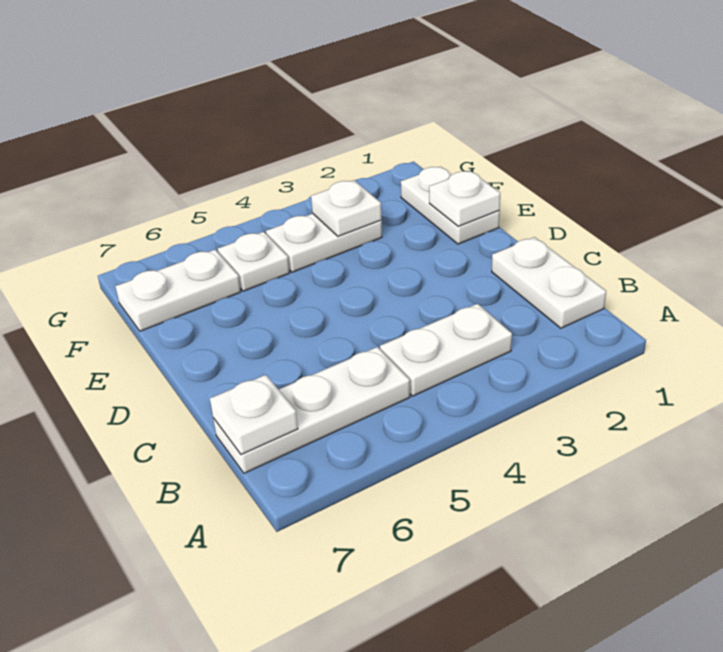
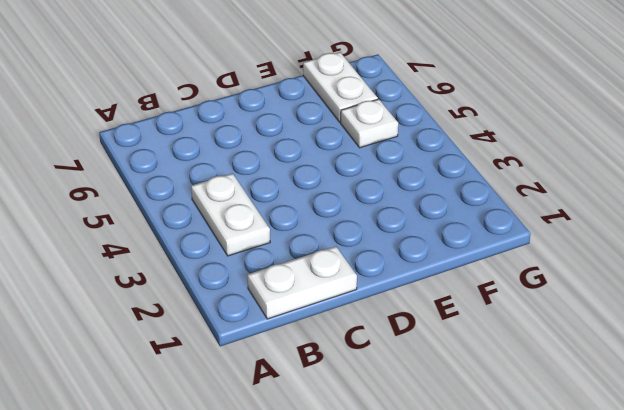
none -> white plate B5:B7 level 1
none -> white plate E1:F1 level 1

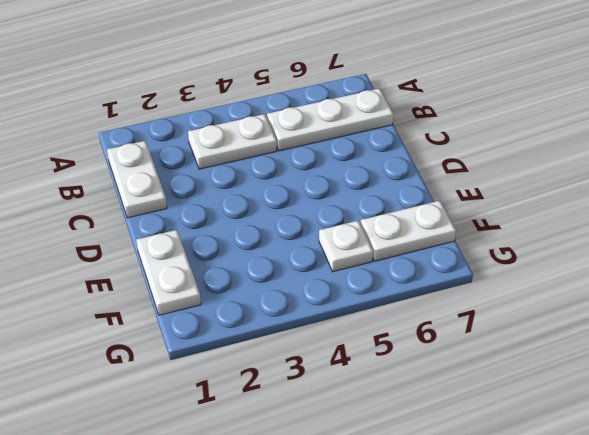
none -> white plate F3:F4 level 1
none -> white plate B7 level 2

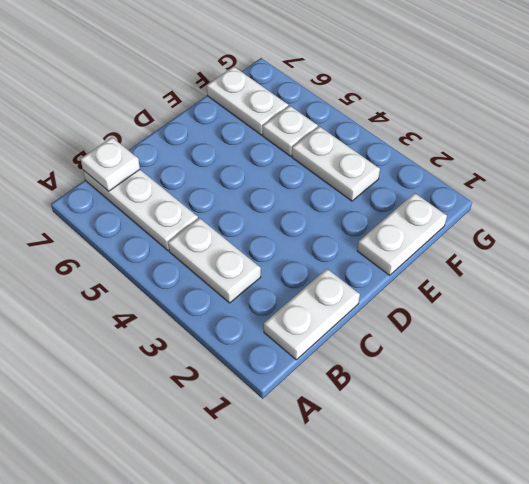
none -> white plate E1 level 2
none -> white plate F3 level 2

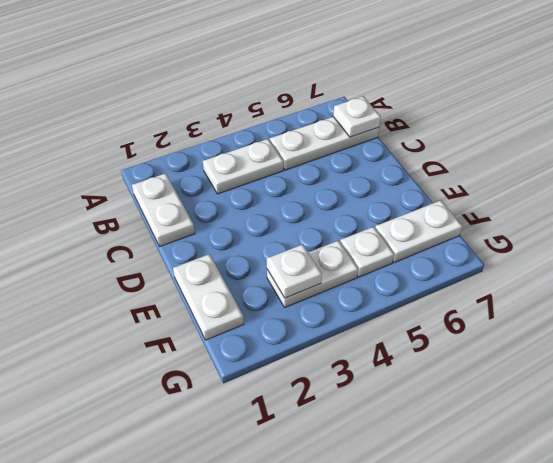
none -> white plate E1 level 2

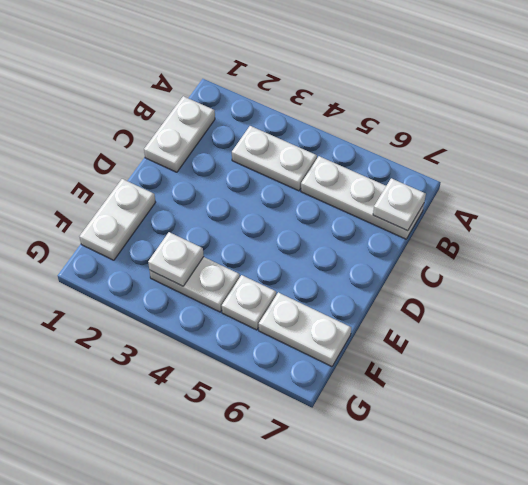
none -> white plate E1 level 2

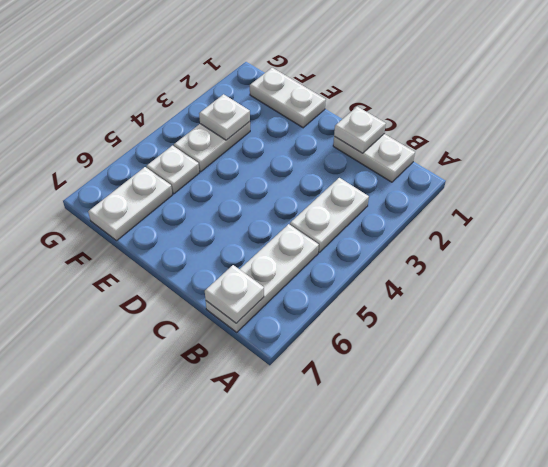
white plate C1 level 2 -> white plate E1 level 2

